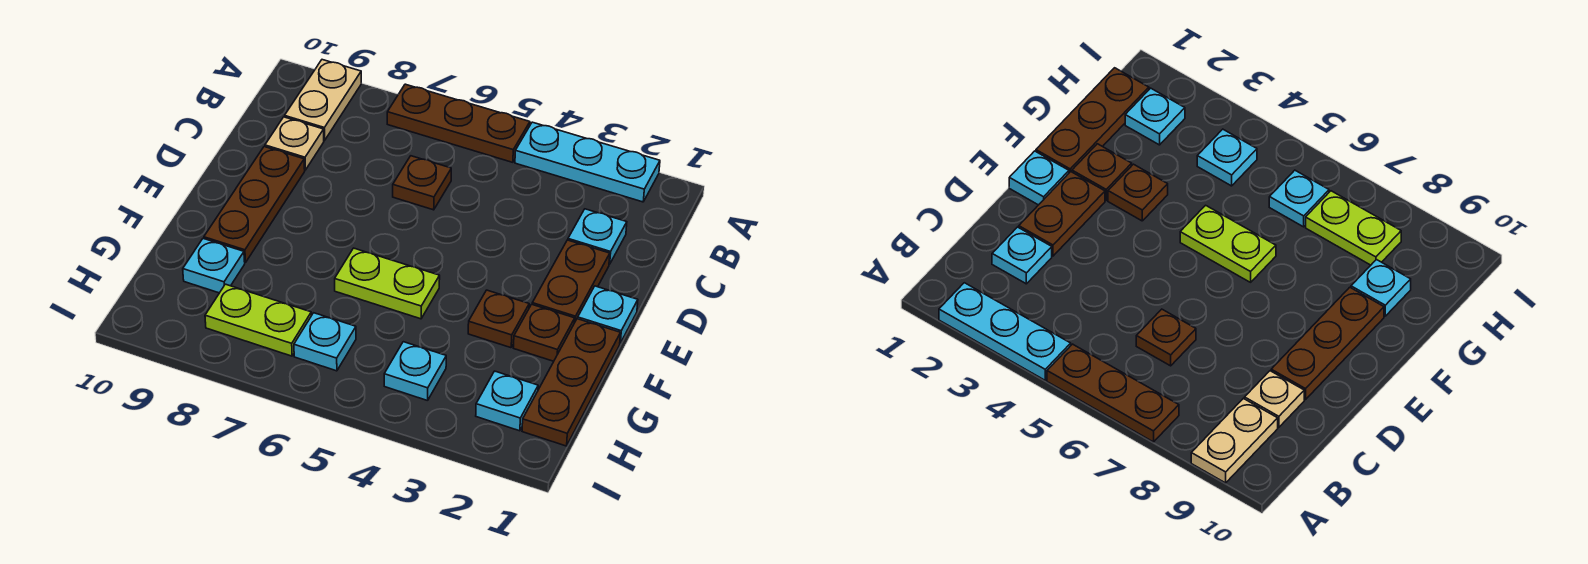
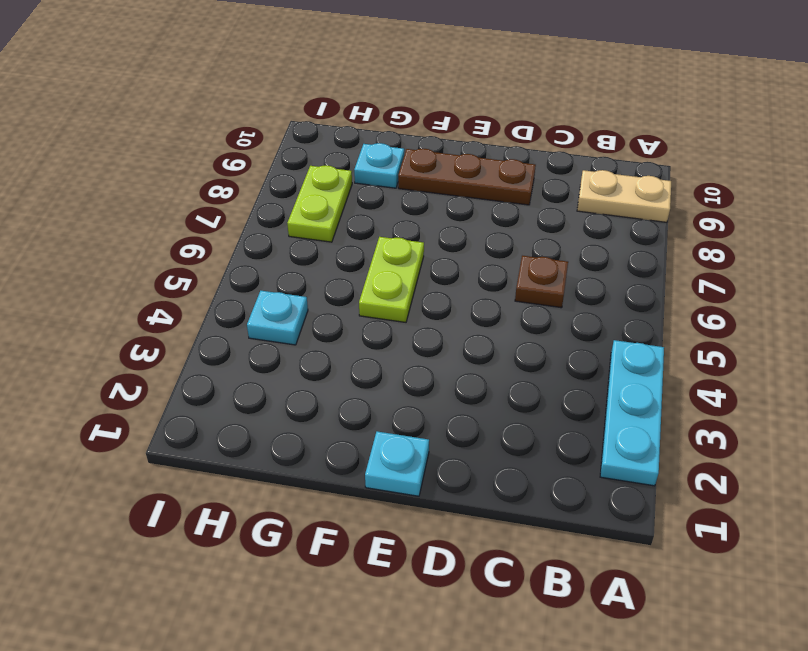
none -> brown plate A5:A7 level 1
none -> cyan plate C2 level 1
none -> tan plate C9 level 1

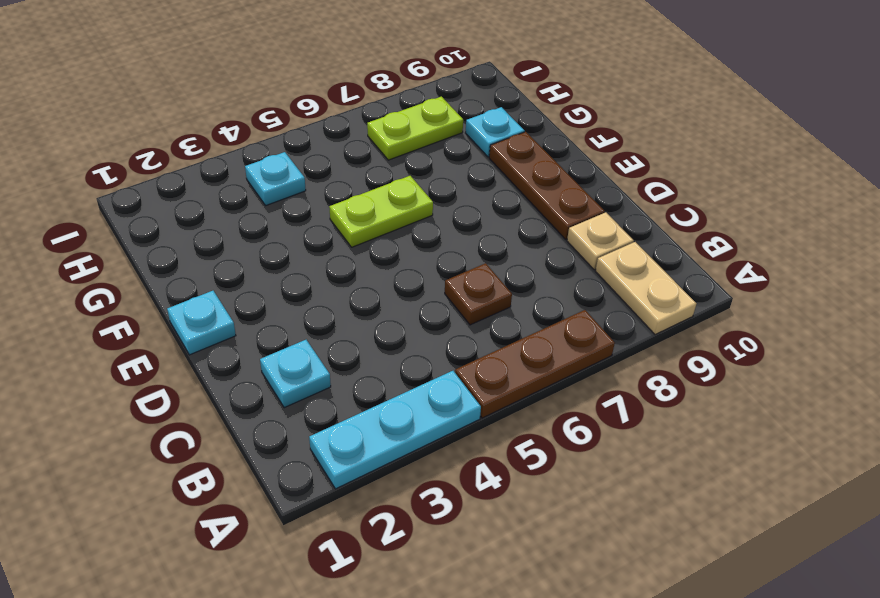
none -> brown plate D2:E2 level 1
none -> brown plate F1:H1 level 1
none -> brown plate F2 level 1

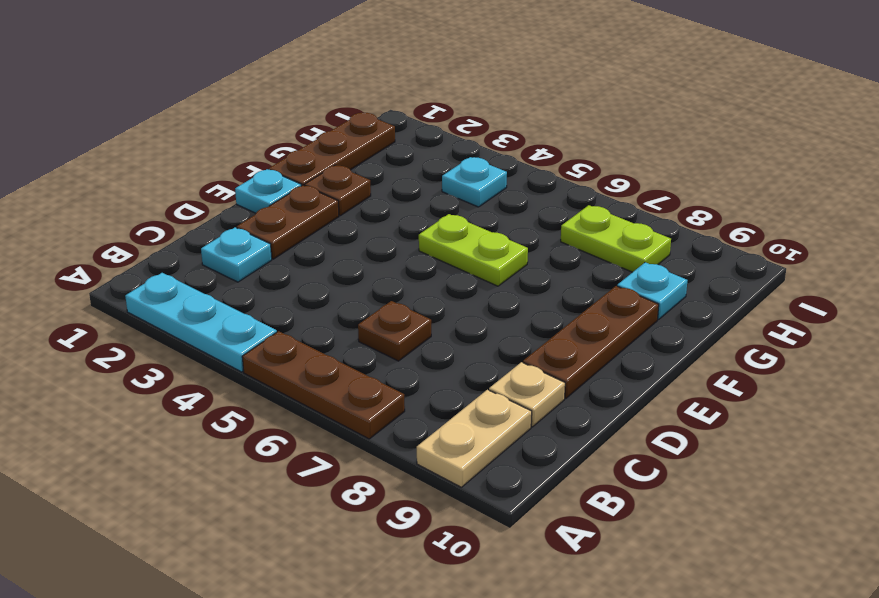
none -> brown plate F3 level 1
none -> cyan plate H2 level 1
none -> cyan plate H6 level 1

